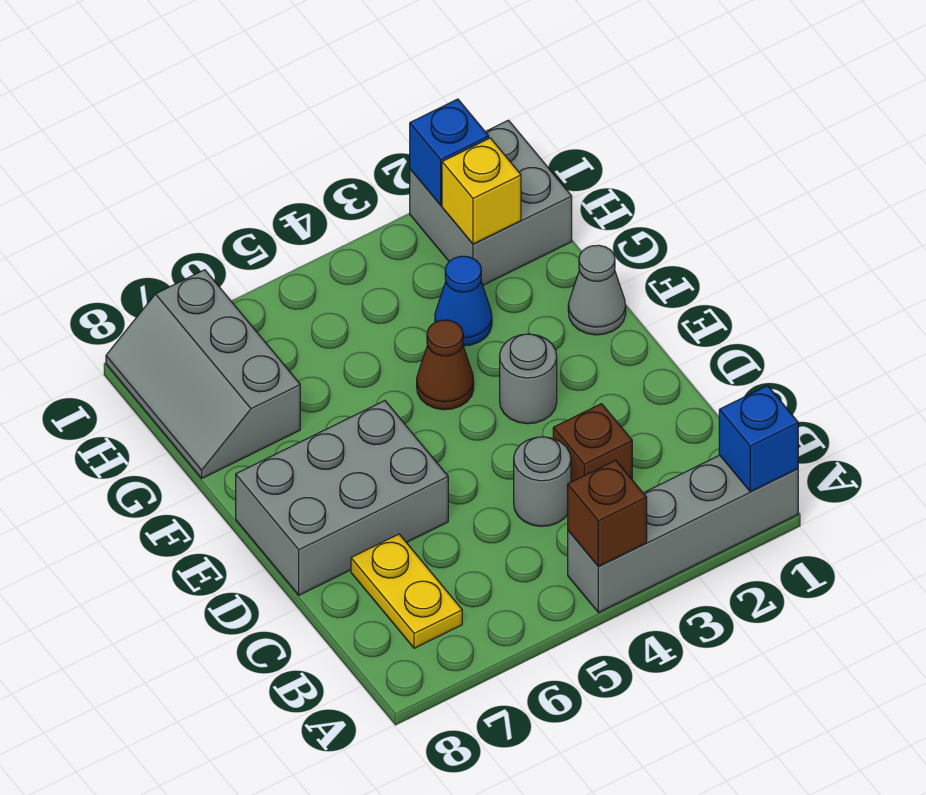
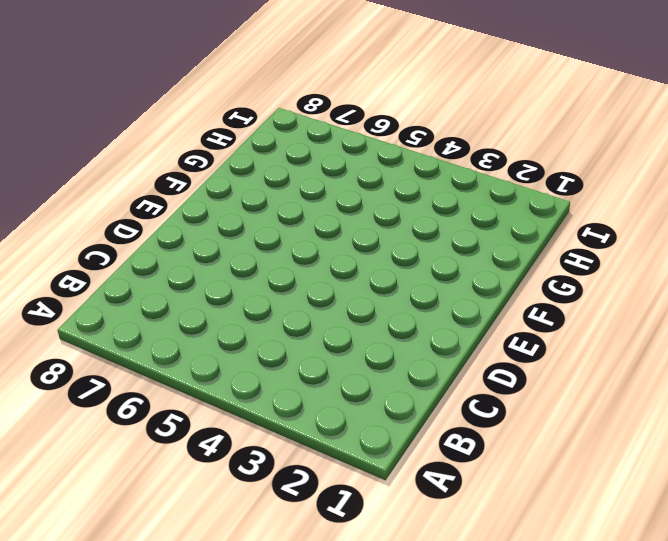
none -> grey brick A1:A4 level 1
none -> yellow plate B7:C7 level 1
none -> brown brick C3 level 1

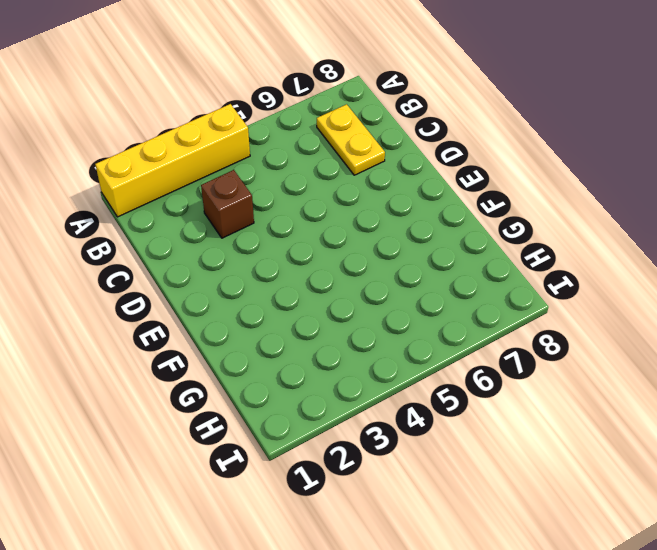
yellow brick A1:A4 level 1 -> grey brick A1:A4 level 1
none -> grey round brick C4 level 1
none -> grey brick D6:E8 level 1
none -> grey round brick E3 level 1

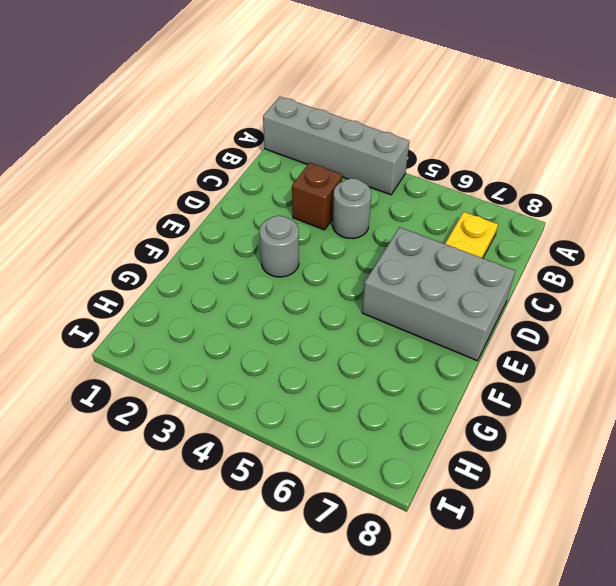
none -> grey cone F1 level 1
none -> brown cone F4 level 1
none -> blue cone G3 level 1

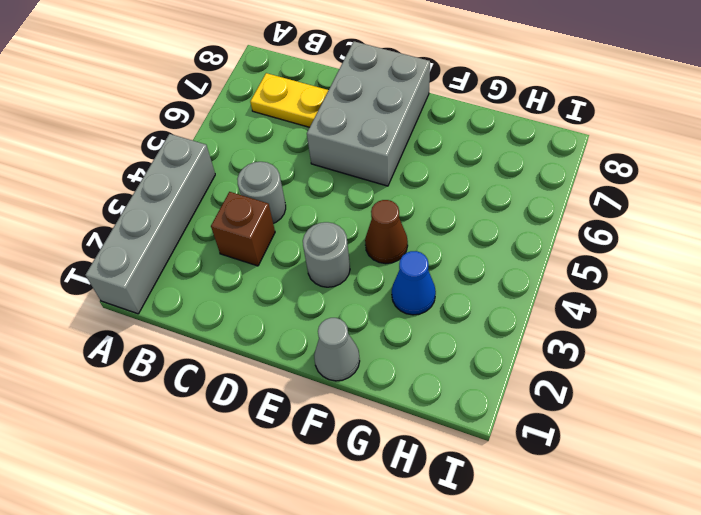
none -> grey slope G7:I8 level 1 top 7
none -> grey brick H1:I2 level 1
none -> blue brick A1 level 2

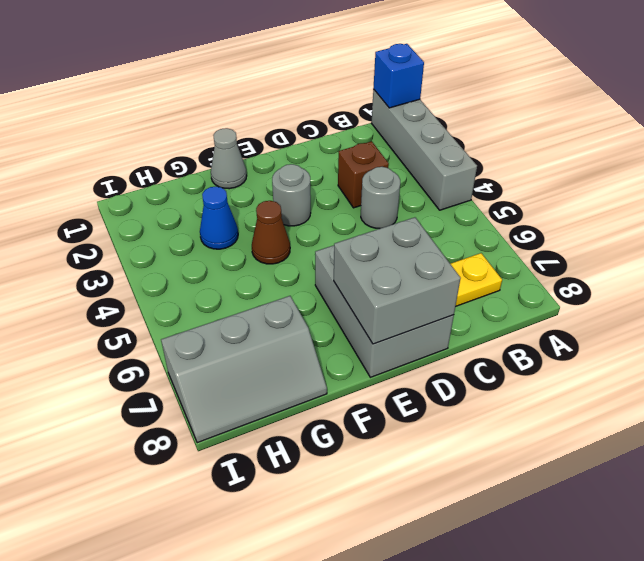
grey brick D7:E8 level 2 -> grey brick H1:I2 level 1
none -> brown brick A4 level 2
none -> yellow brick H2 level 2
none -> blue brick I2 level 2

